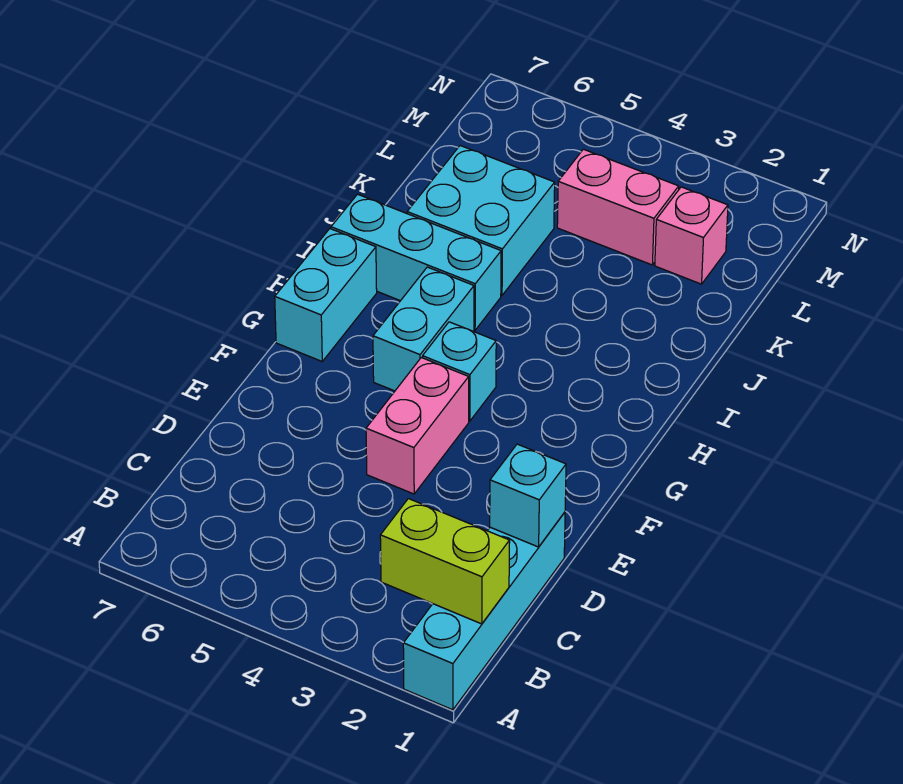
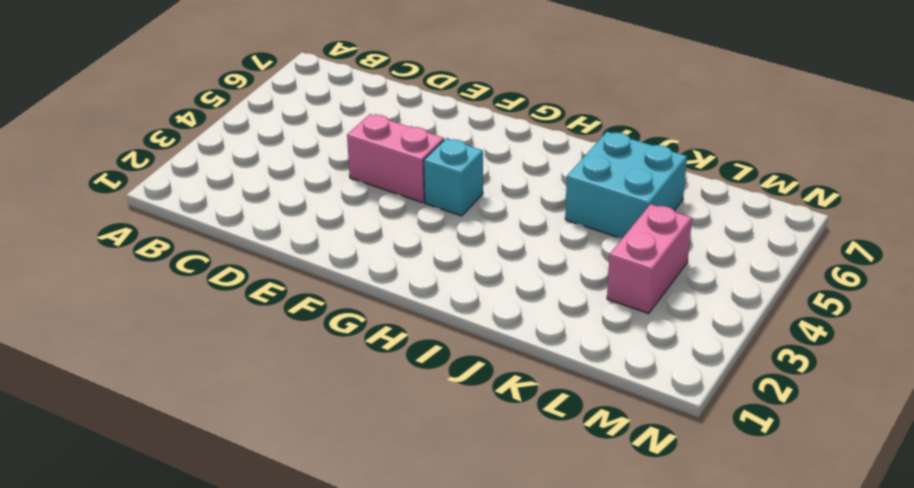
none -> cyan brick A1:D1 level 1
none -> cyan brick G5:H5 level 1

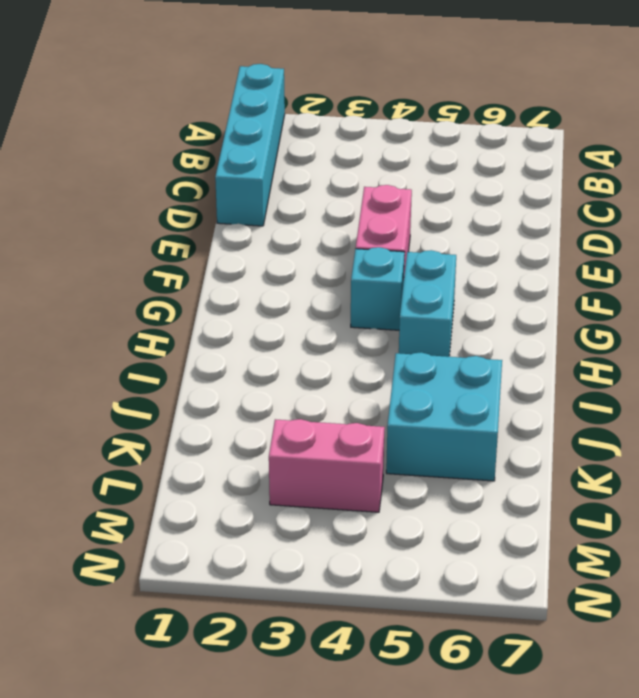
none -> cyan brick G7:H7 level 1
none -> cyan brick I5:I7 level 1

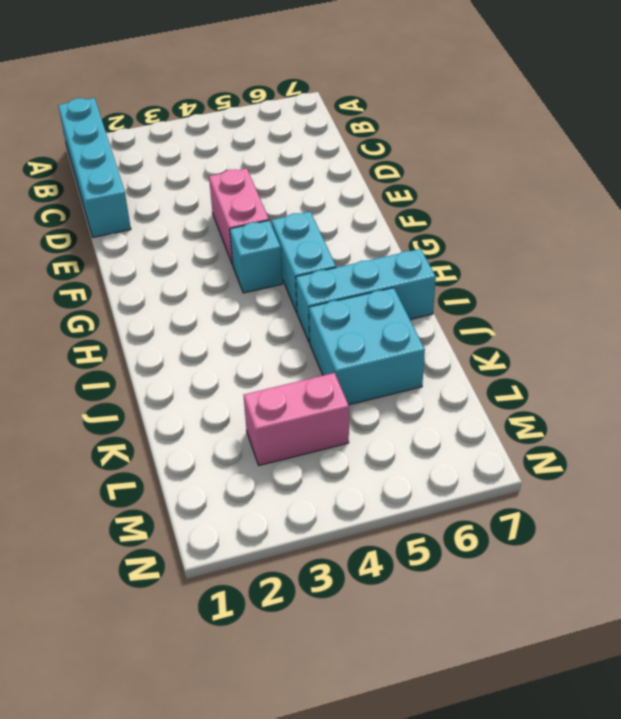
none -> cyan brick G7:H7 level 1
none -> pink brick L2 level 1

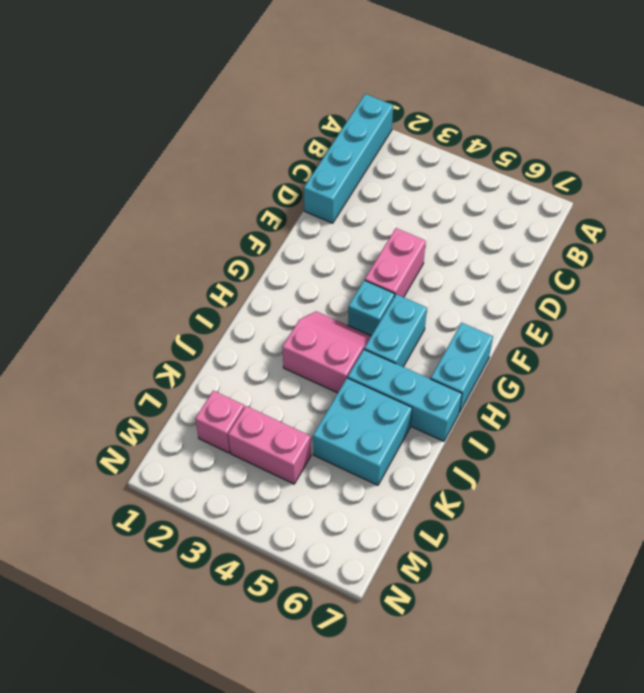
pink slope H3:I4 level 1 top I -> none
none -> lime brick B1:B2 level 2
none -> cyan brick D1 level 2

